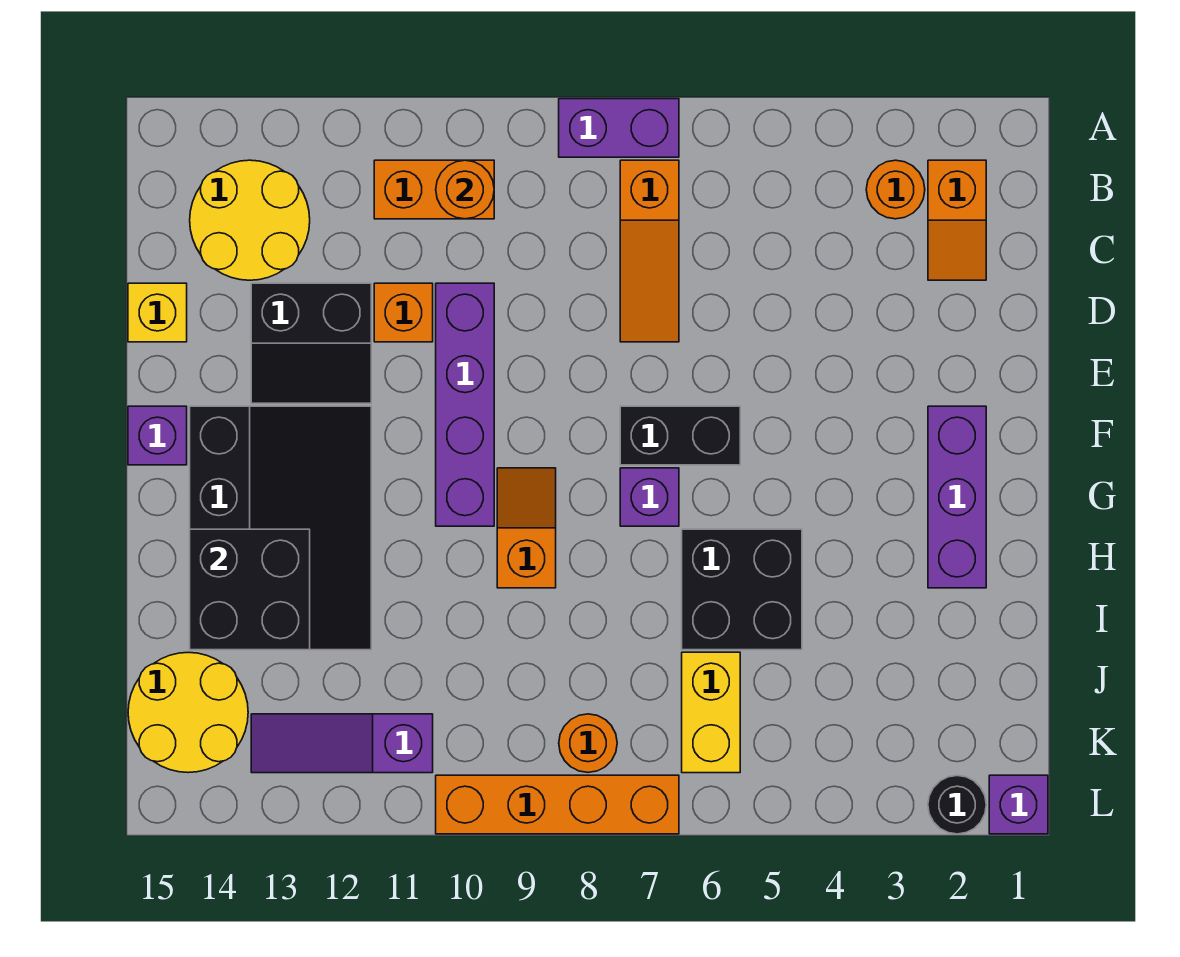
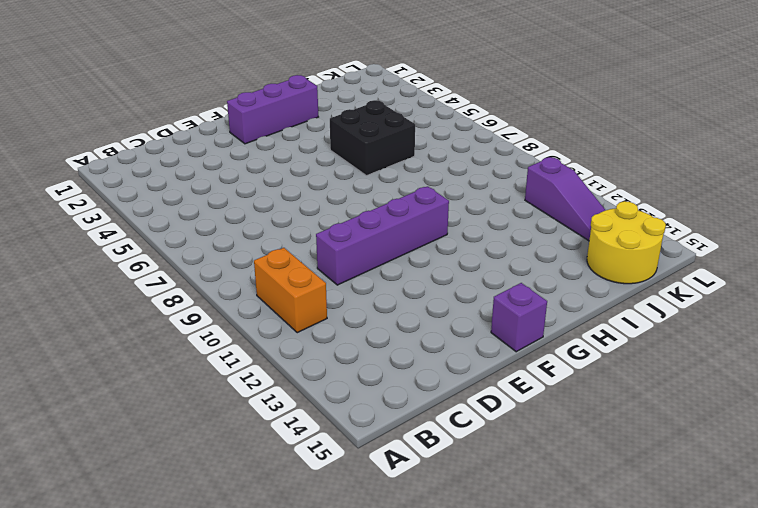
none -> purple brick A7:A8 level 1
none -> orange slope B2:C2 level 1 top B
none -> orange round brick B3 level 1

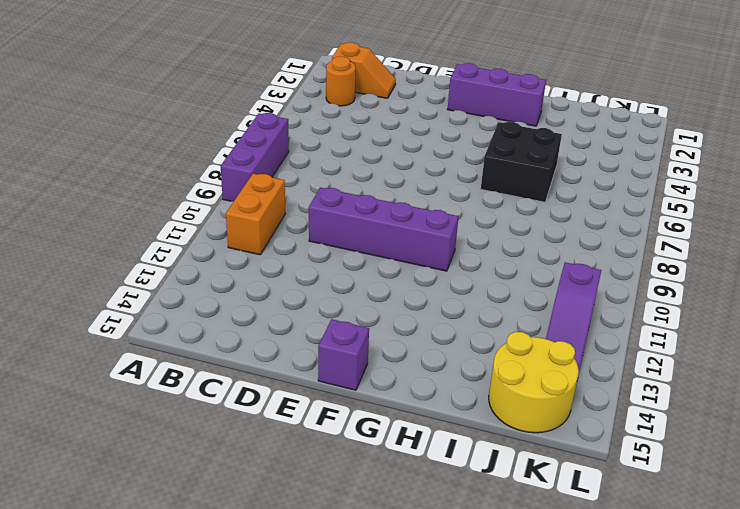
purple brick A7:A9 level 1 -> purple brick A7:A8 level 1
none -> orange slope B7:D7 level 1 top B
none -> yellow round brick B13:C14 level 1
none -> orange brick D11 level 1

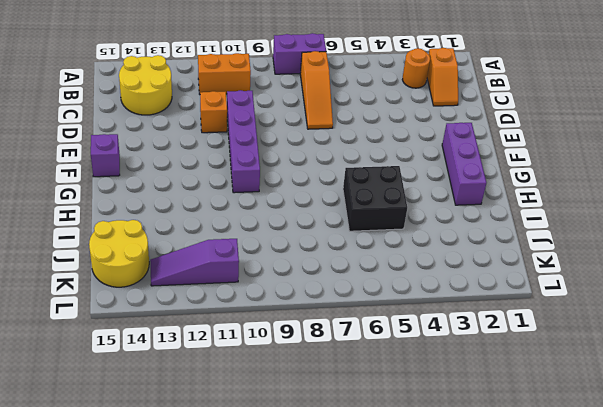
none -> black slope D12:E13 level 1 top D
none -> yellow brick D15 level 1
none -> black brick F6:F7 level 1

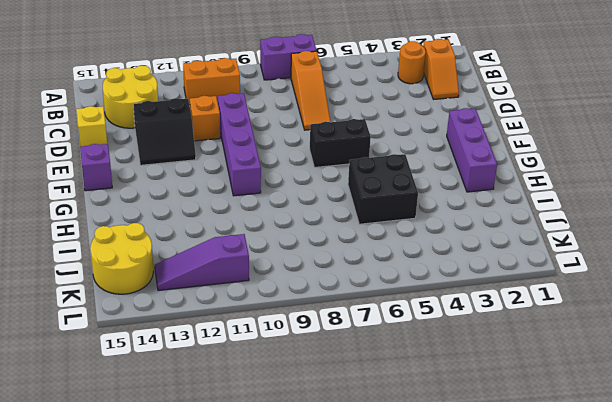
none -> black slope F12:I14 level 1 top 14
none -> purple brick G7 level 1
none -> orange slope G9:H9 level 1 top H

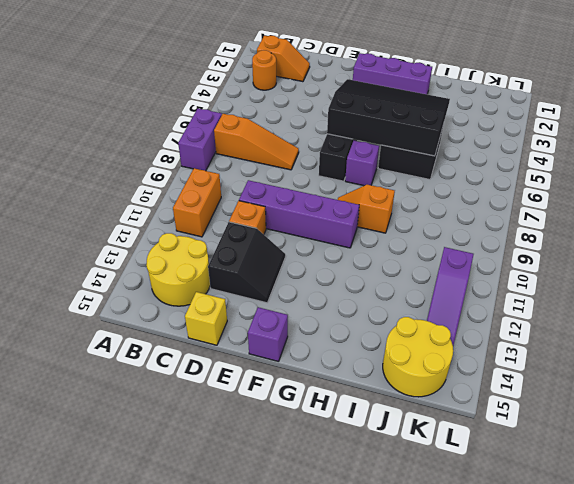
black slope F4:I6 level 2 top 6 -> black slope F12:I14 level 1 top 14
none -> yellow brick J6:K6 level 1
none -> orange round brick K8 level 1
none -> purple brick L1 level 1

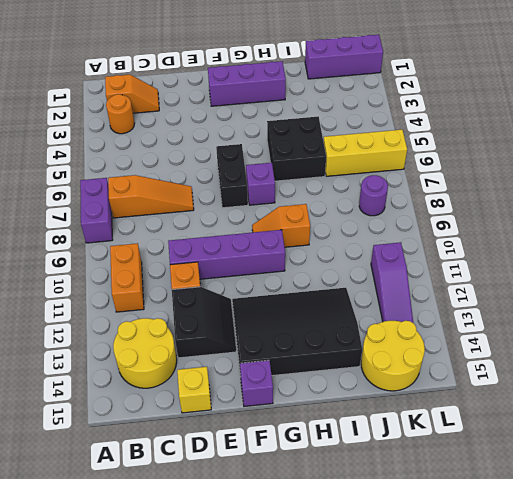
purple brick J1:L1 level 1 -> purple brick L1 level 1
yellow brick J6:L6 level 1 -> yellow brick J6:K6 level 1
purple round brick K8 level 1 -> orange round brick K8 level 1
none -> black round brick L2 level 1
none -> orange brick L7:L10 level 1
none -> orange round brick B10 level 2

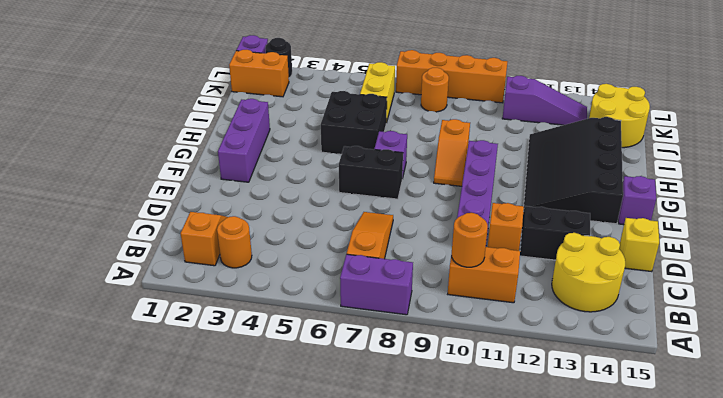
orange brick K1:K2 level 1 -> none
none -> black brick H13:I14 level 2

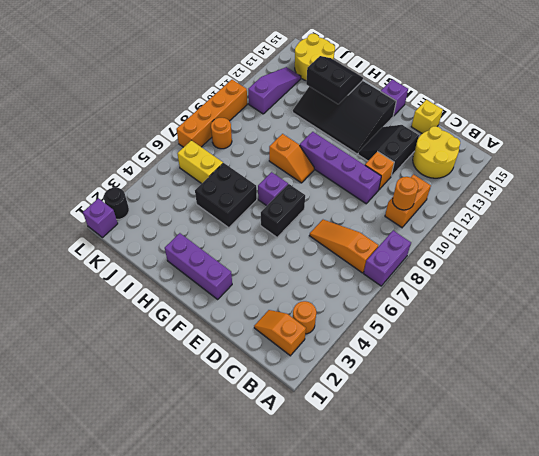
black slope H13:I14 level 2 top 13 -> black brick H13:I14 level 2

